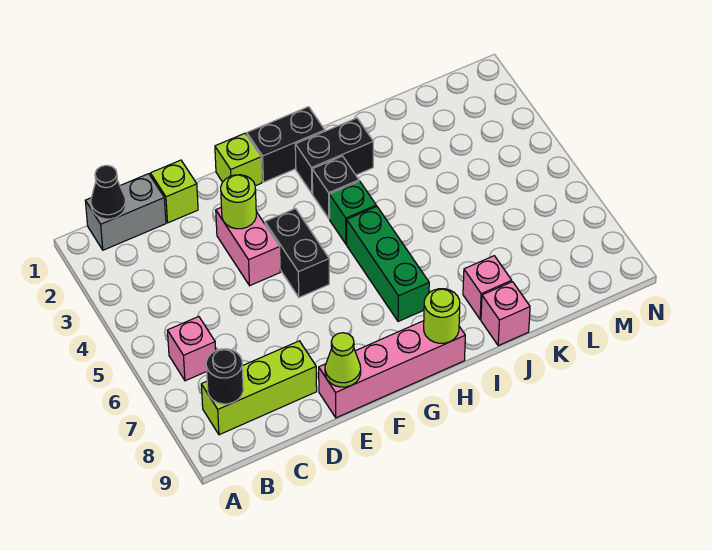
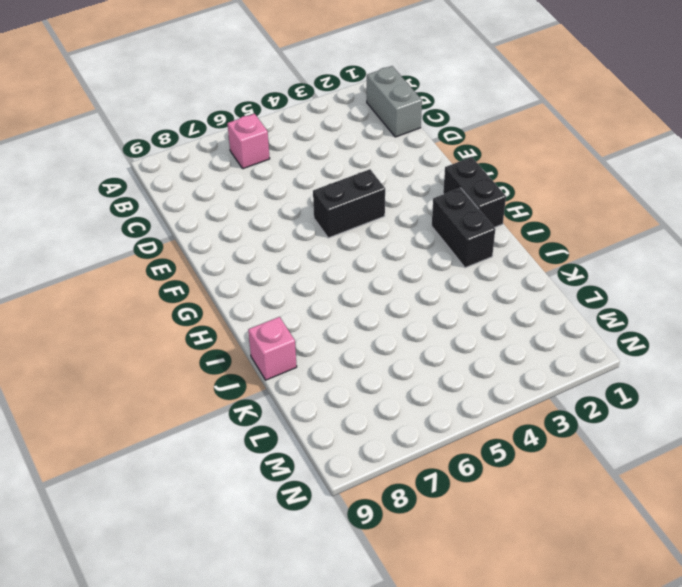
none -> lime brick B8:D8 level 1
none -> lime brick D1 level 1
none -> pink brick E3:E4 level 1

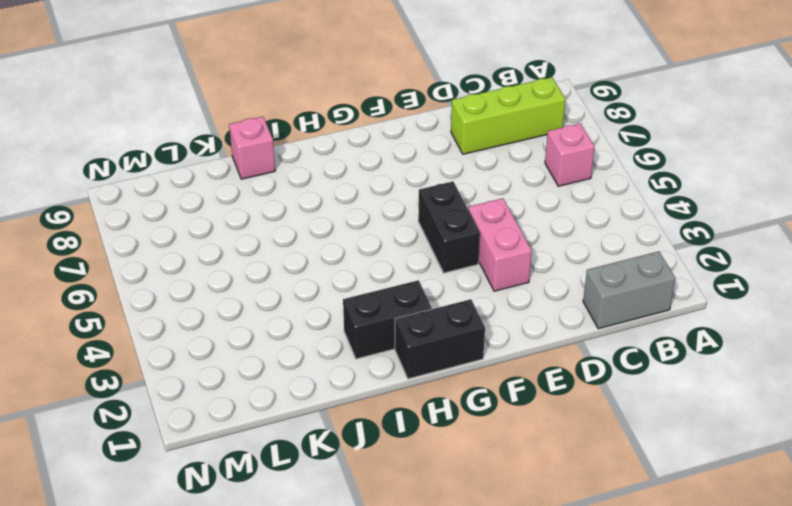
none -> lime brick D1 level 1
none -> pink brick E9:H9 level 1
none -> lime brick F1 level 1

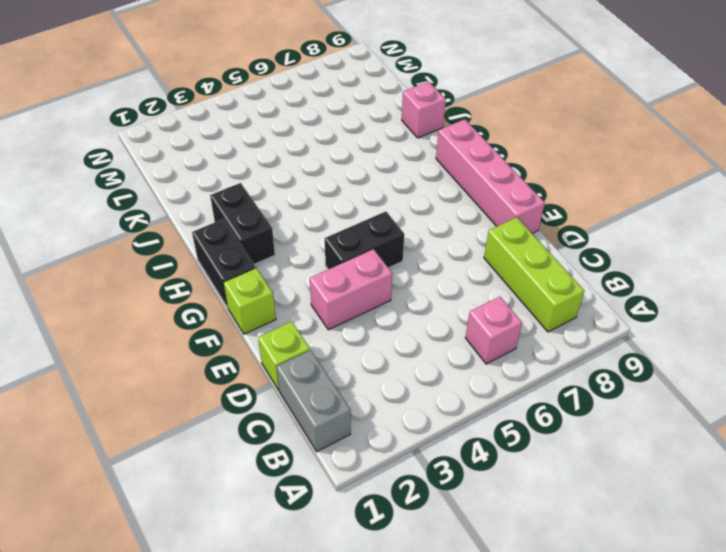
none -> black brick H3 level 1
none -> green brick H4 level 1
none -> green brick H5:H7 level 1

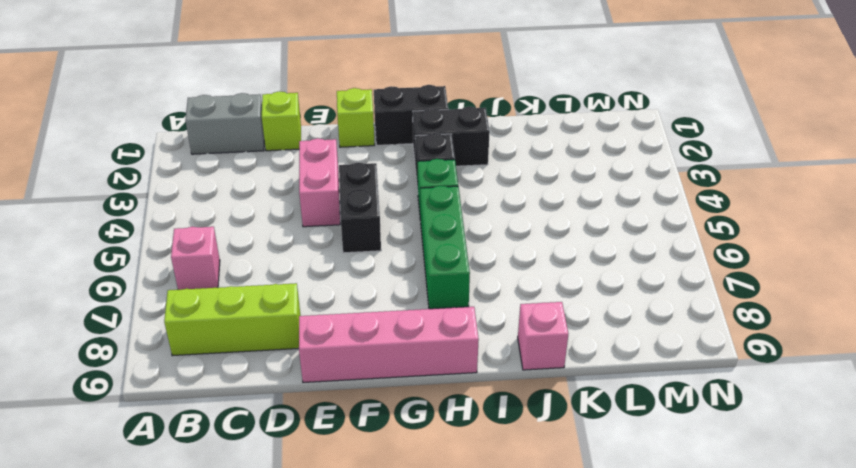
none -> pink brick J8 level 1
none -> black cone B1 level 2
none -> black round brick B8 level 2

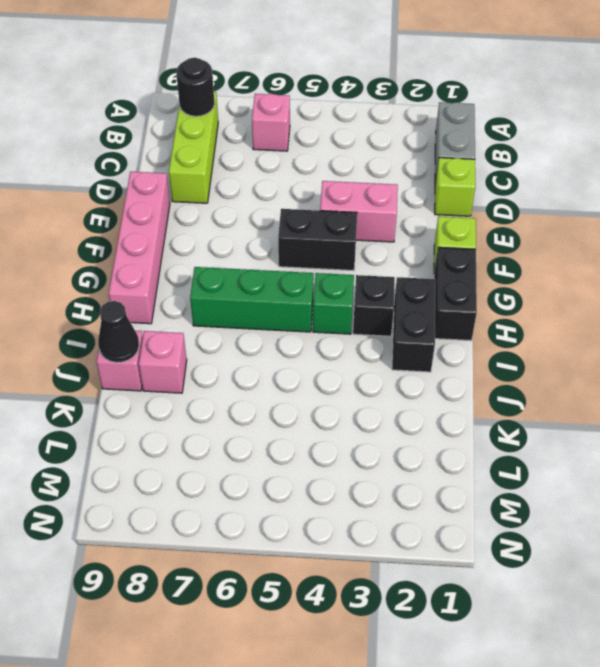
black cone J9 level 2 -> black cone B1 level 2
none -> lime round brick E3 level 2
none -> lime cone E9 level 2
none -> lime round brick H9 level 2

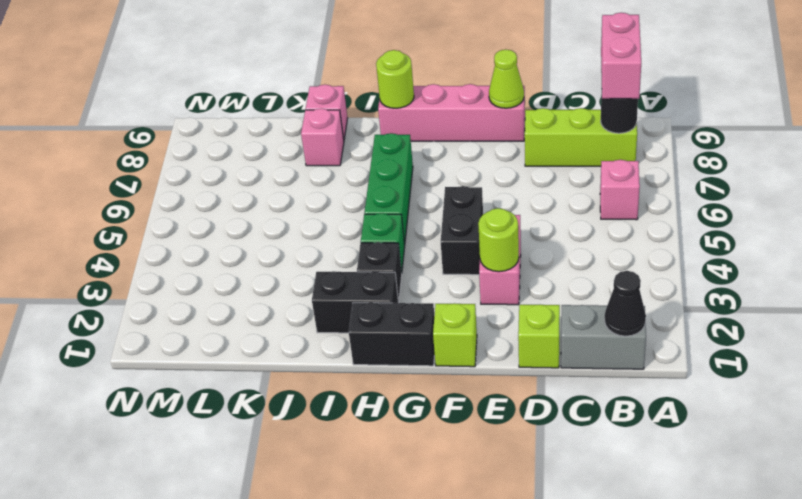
pink brick B8:B9 level 3 -> none

